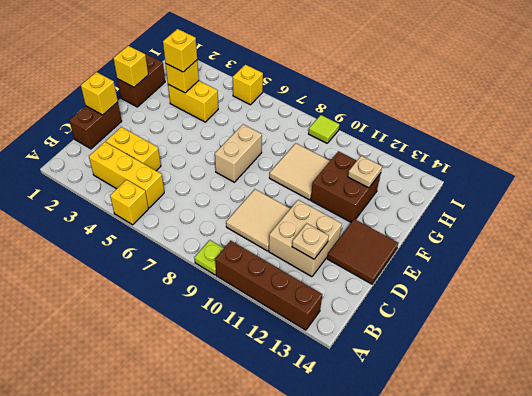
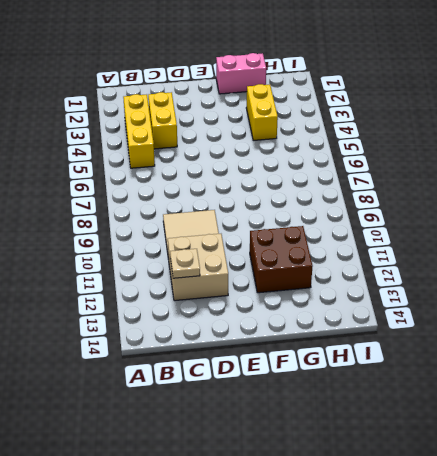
pink brick F1:G1 level 1 -> brown brick F1:G1 level 1
none -> yellow brick A5 level 1
none -> lime plate A9 level 1
none -> brown brick A10:A13 level 1

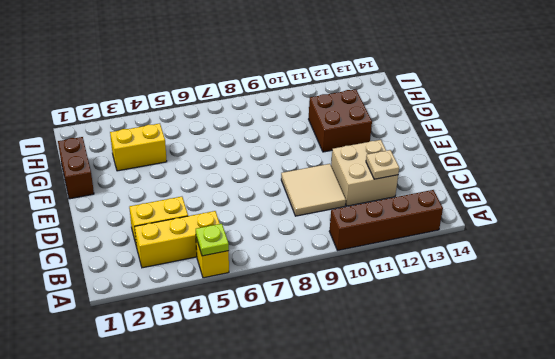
lime plate A5 level 2 -> lime plate A9 level 1
none -> brown brick C1:D1 level 1
none -> brown tile D13:E14 level 1
none -> tan brick E7:F7 level 1

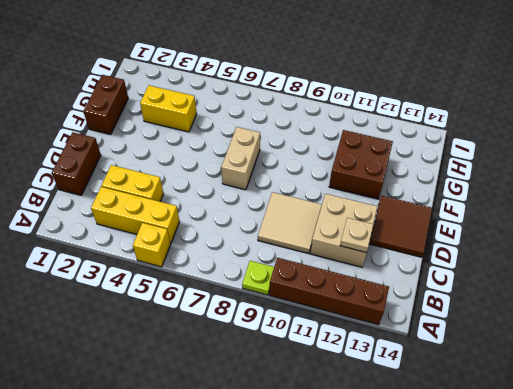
none -> tan tile F9:G10 level 1
none -> yellow brick I5 level 1
none -> lime tile I9 level 1

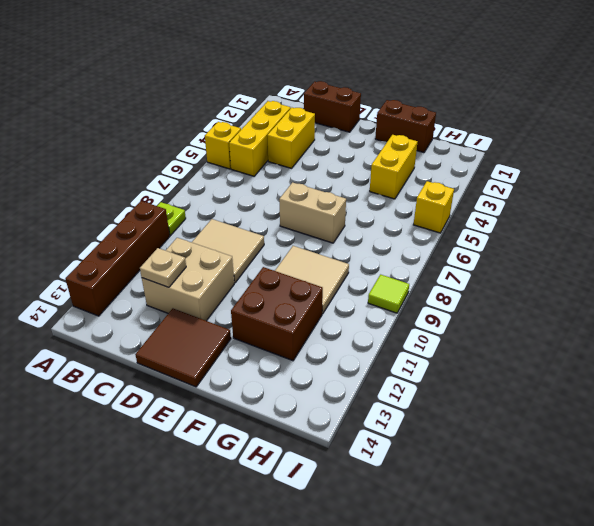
none -> yellow brick D1 level 2
none -> yellow brick F1 level 2
none -> yellow brick G3 level 2

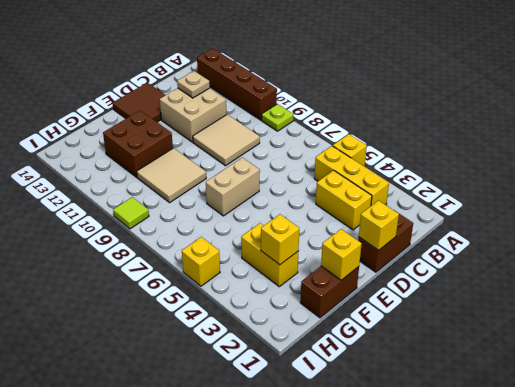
none -> tan plate G12 level 2
none -> yellow brick G3 level 3

